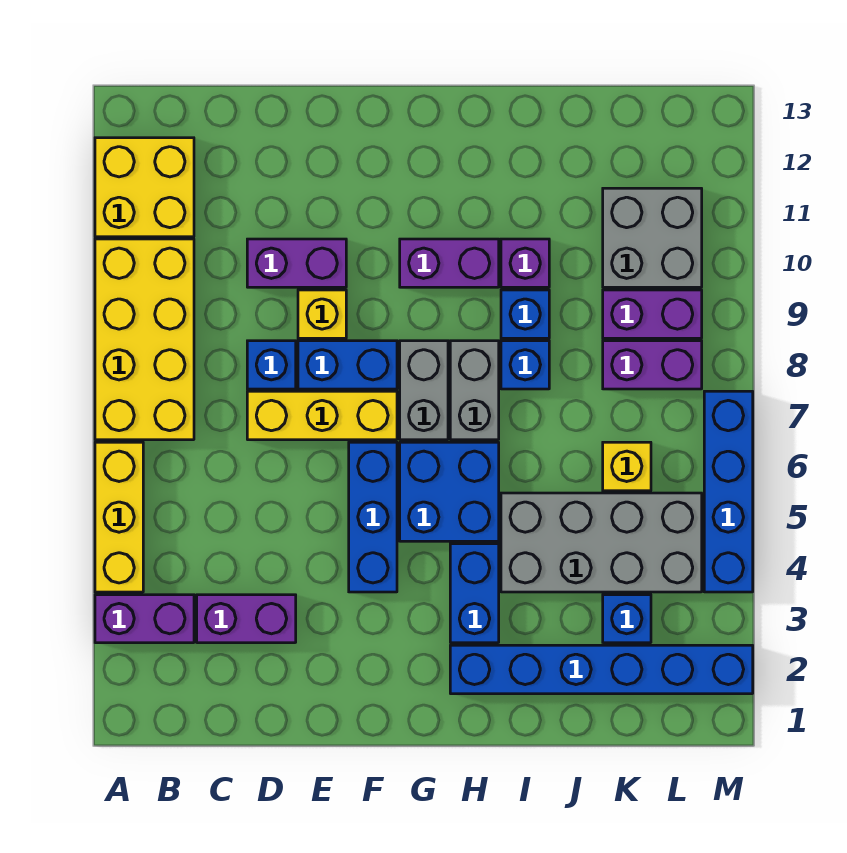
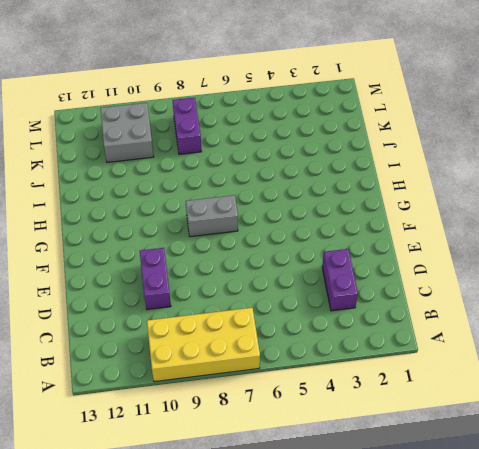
none -> purple brick A3:B3 level 1
none -> yellow brick A4:A6 level 1
none -> yellow brick A11:B12 level 1

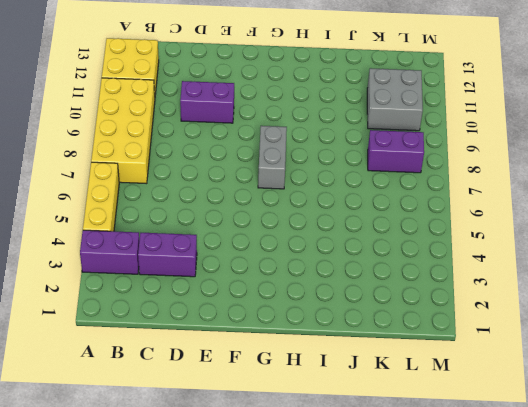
none -> yellow brick D7:F7 level 1
none -> blue brick D8 level 1
none -> blue brick E8:F8 level 1

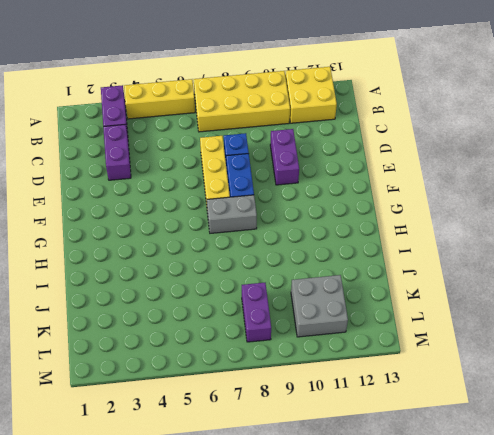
none -> yellow brick E9 level 1
none -> blue brick F4:F6 level 1
none -> blue brick G5:H6 level 1

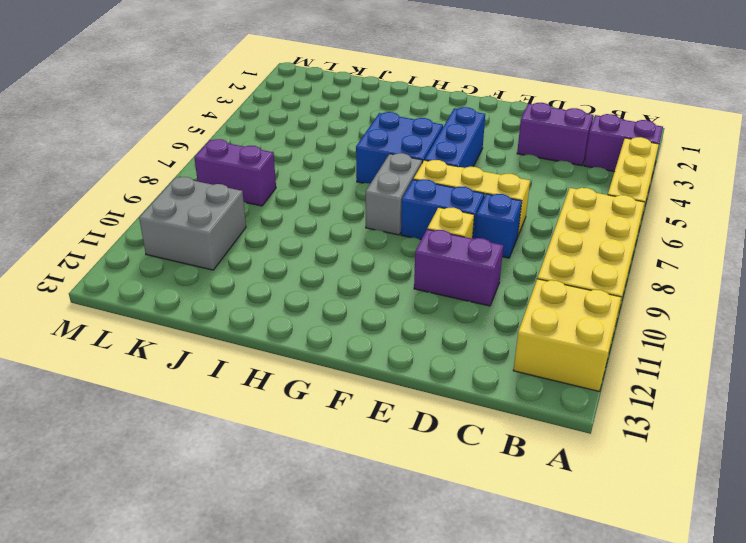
none -> purple brick G10:H10 level 1
none -> blue brick H2:M2 level 1
none -> blue brick H3:H4 level 1

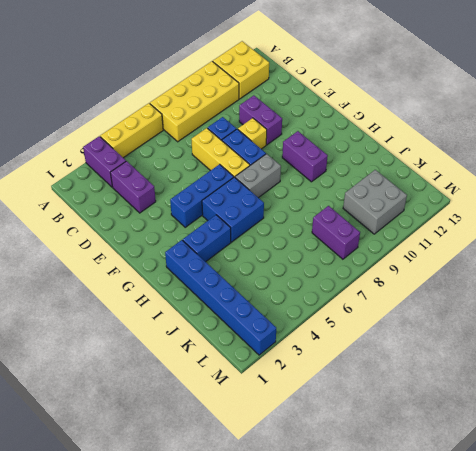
none -> grey brick H7:H8 level 1
none -> grey brick I4:L5 level 1
none -> blue brick I8 level 1

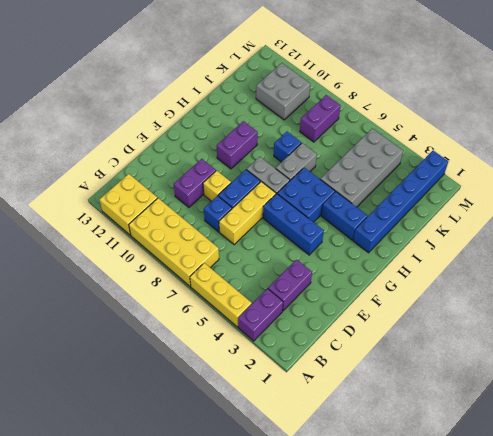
grey brick H7:I7 level 1 -> grey brick H7:H8 level 1
none -> blue brick I9 level 1
none -> purple brick I10 level 1
none -> blue brick K3 level 1

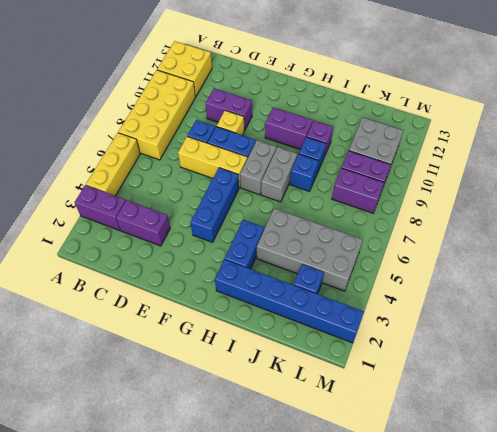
none -> blue brick G5:H6 level 1
none -> yellow brick K6 level 1
none -> blue brick M4:M7 level 1

